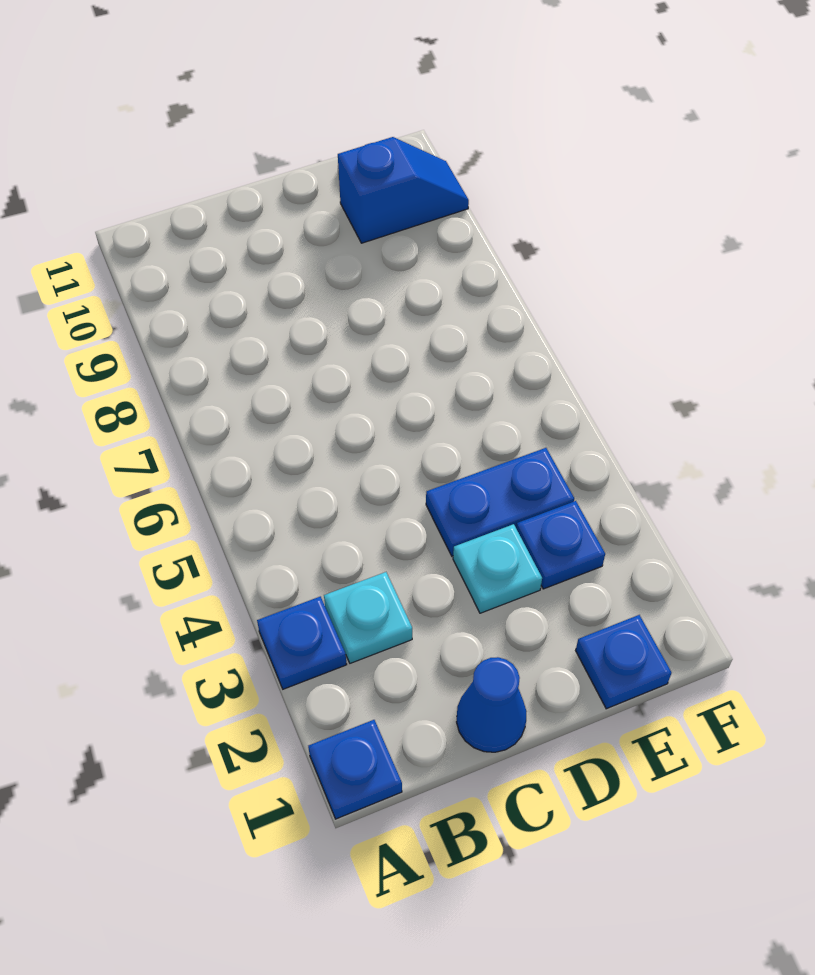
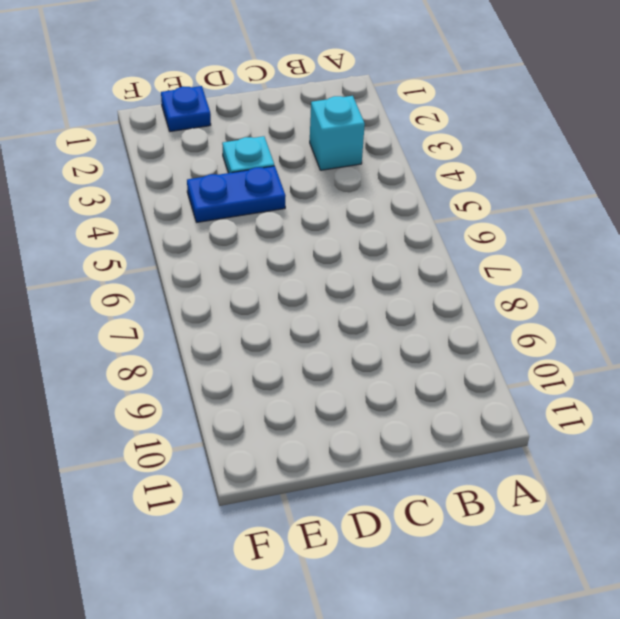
cyan brick B3 level 1 -> cyan plate B3 level 1
none -> blue plate A1 level 1
none -> blue plate A3 level 1

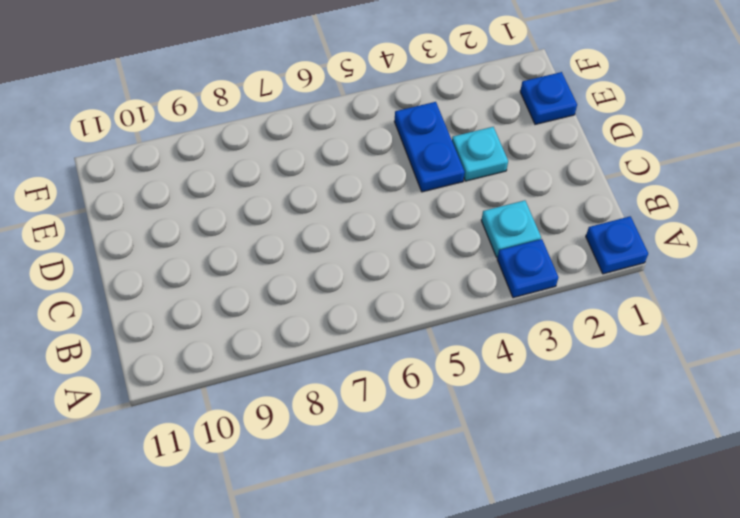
none -> blue cone C1 level 1
none -> blue plate E3 level 1

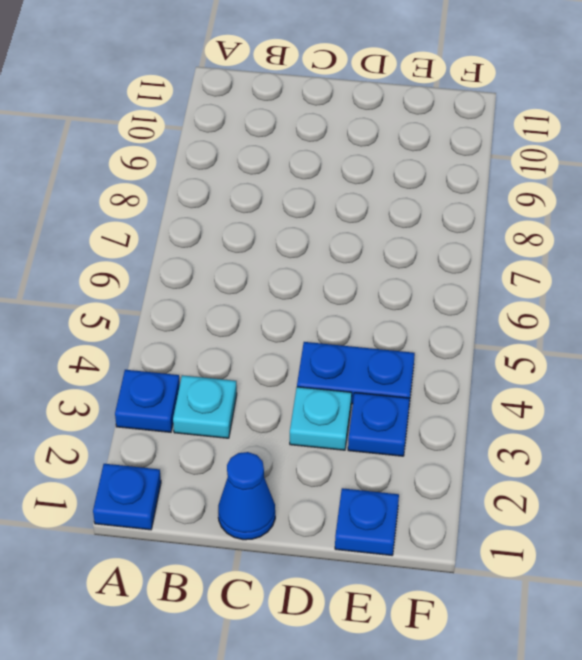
none -> blue slope E10:F10 level 1 top E

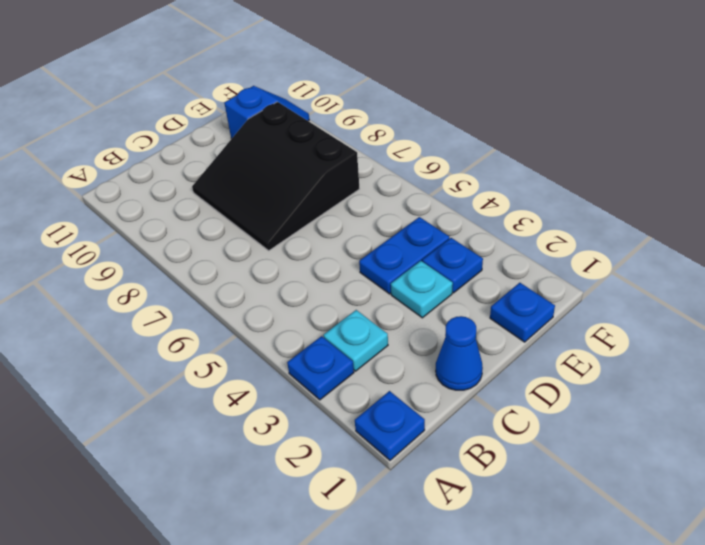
black slope C7:E9 level 1 top E -> none

